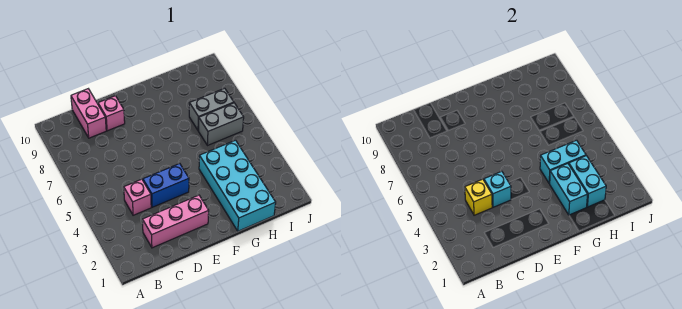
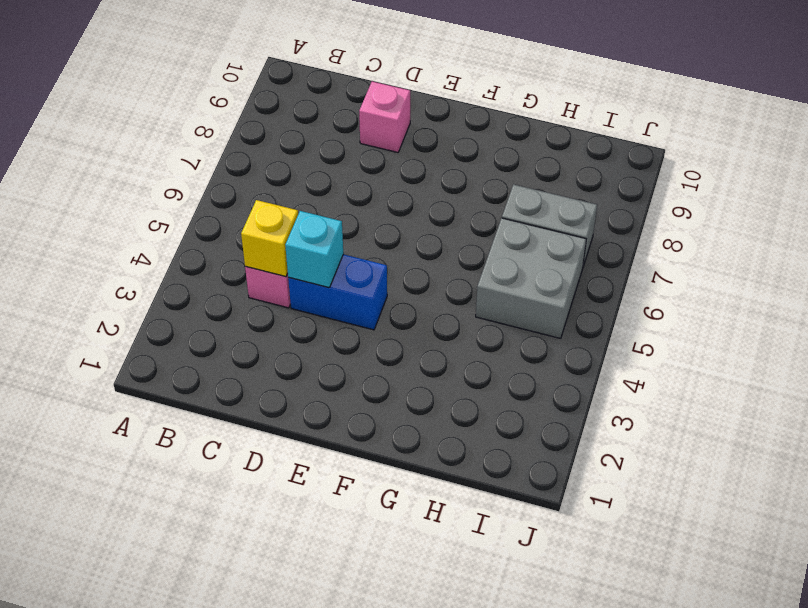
grey brick H5:I6 level 1 -> grey brick H6:I6 level 1
none -> pink brick C2:E2 level 1
none -> pink brick C9:C10 level 1
none -> cyan brick G1:H4 level 1

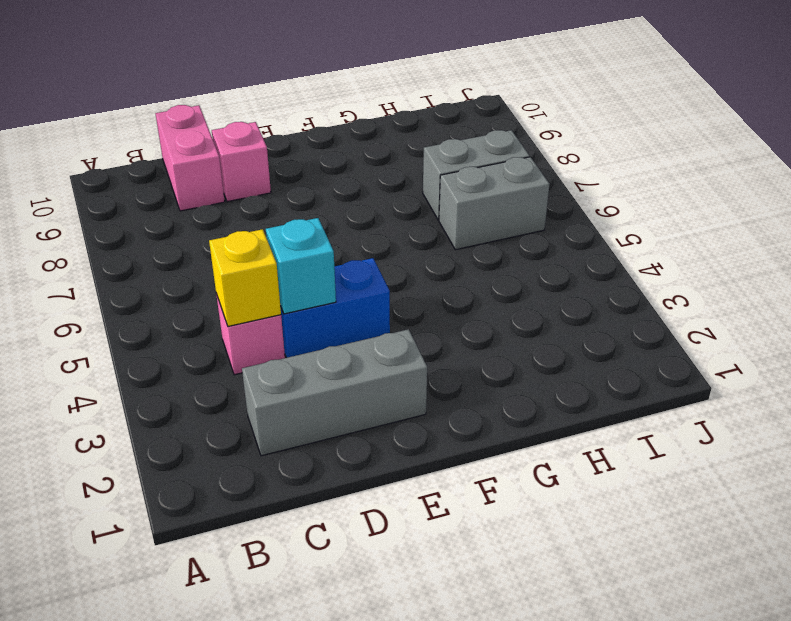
grey brick C2:E2 level 1 -> pink brick C2:E2 level 1
none -> cyan brick G1:H4 level 1
none -> cyan brick G2:G3 level 2
none -> cyan brick G4:H4 level 2

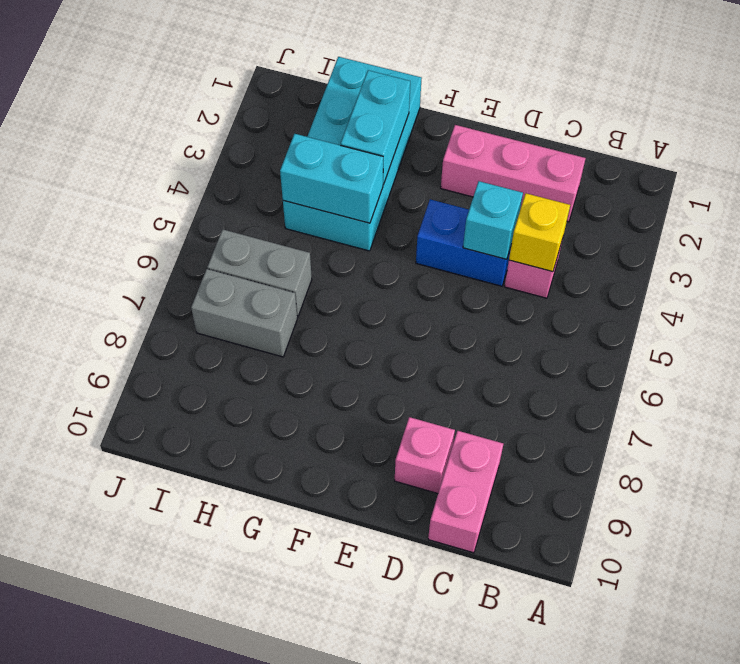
none -> cyan brick H2:H3 level 2

